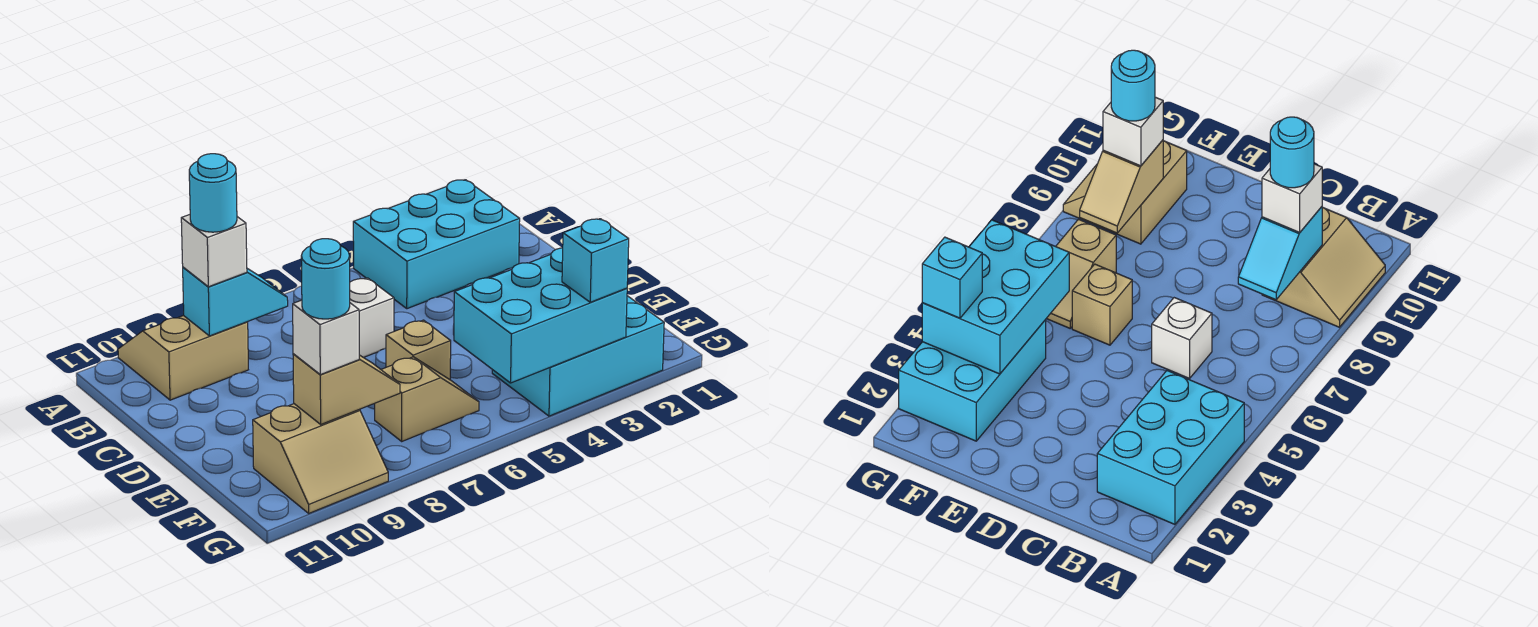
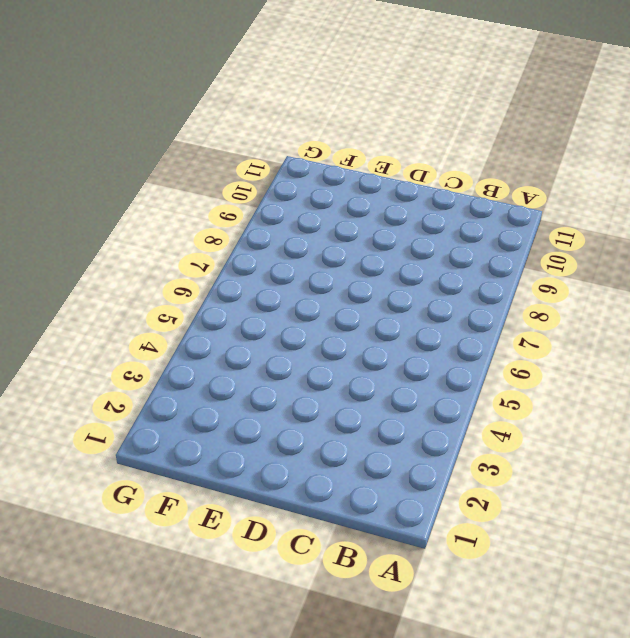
none -> cyan brick A2:B4 level 1
none -> tan slope A9:B10 level 1 top B
none -> white brick C6 level 1

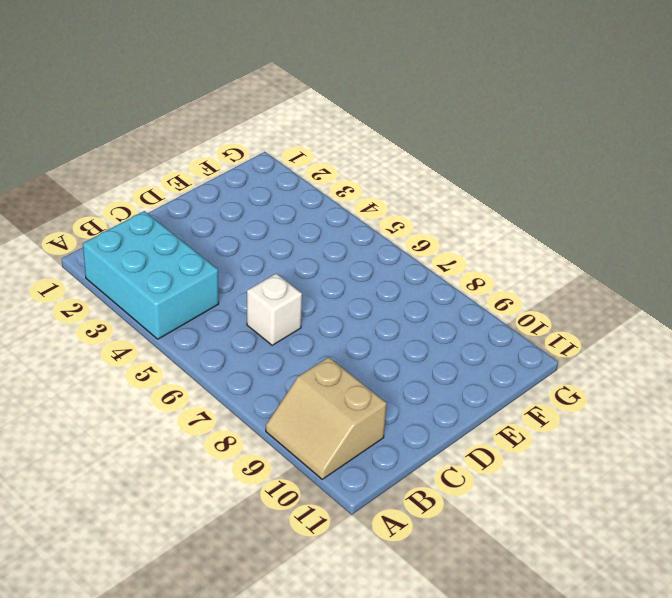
none -> tan brick E6 level 1
none -> cyan brick F2:G4 level 1
none -> tan slope F6:F7 level 1 top 7

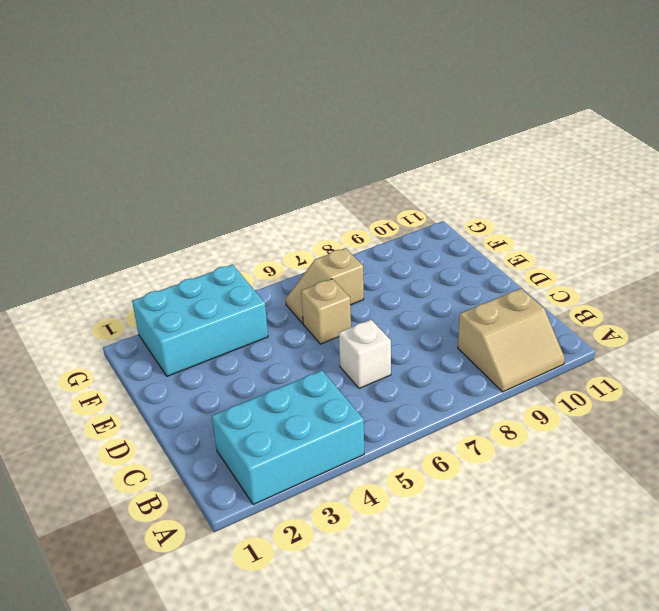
none -> tan slope F9:G10 level 1 top F
none -> cyan slope B8:B9 level 2 top 9
none -> cyan brick F3:G5 level 2

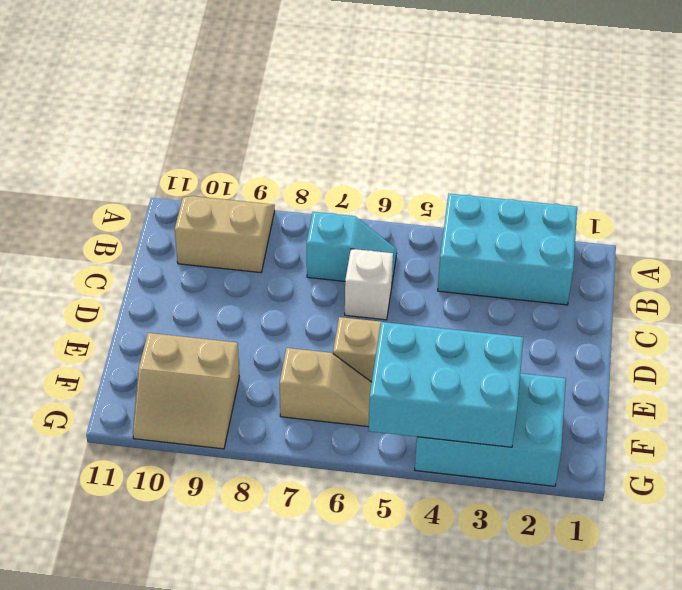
cyan slope B6:B7 level 1 top 7 -> cyan slope B8:B9 level 2 top 9
none -> tan slope F8:F9 level 2 top 9
none -> white brick B9 level 3
none -> white brick F9 level 3

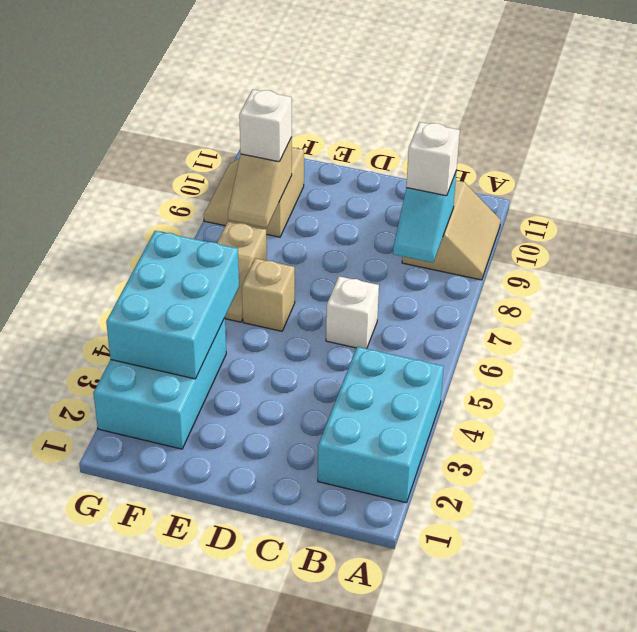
none -> cyan brick G3 level 3
none -> cyan round brick B9 level 4
none -> cyan round brick F9 level 4

